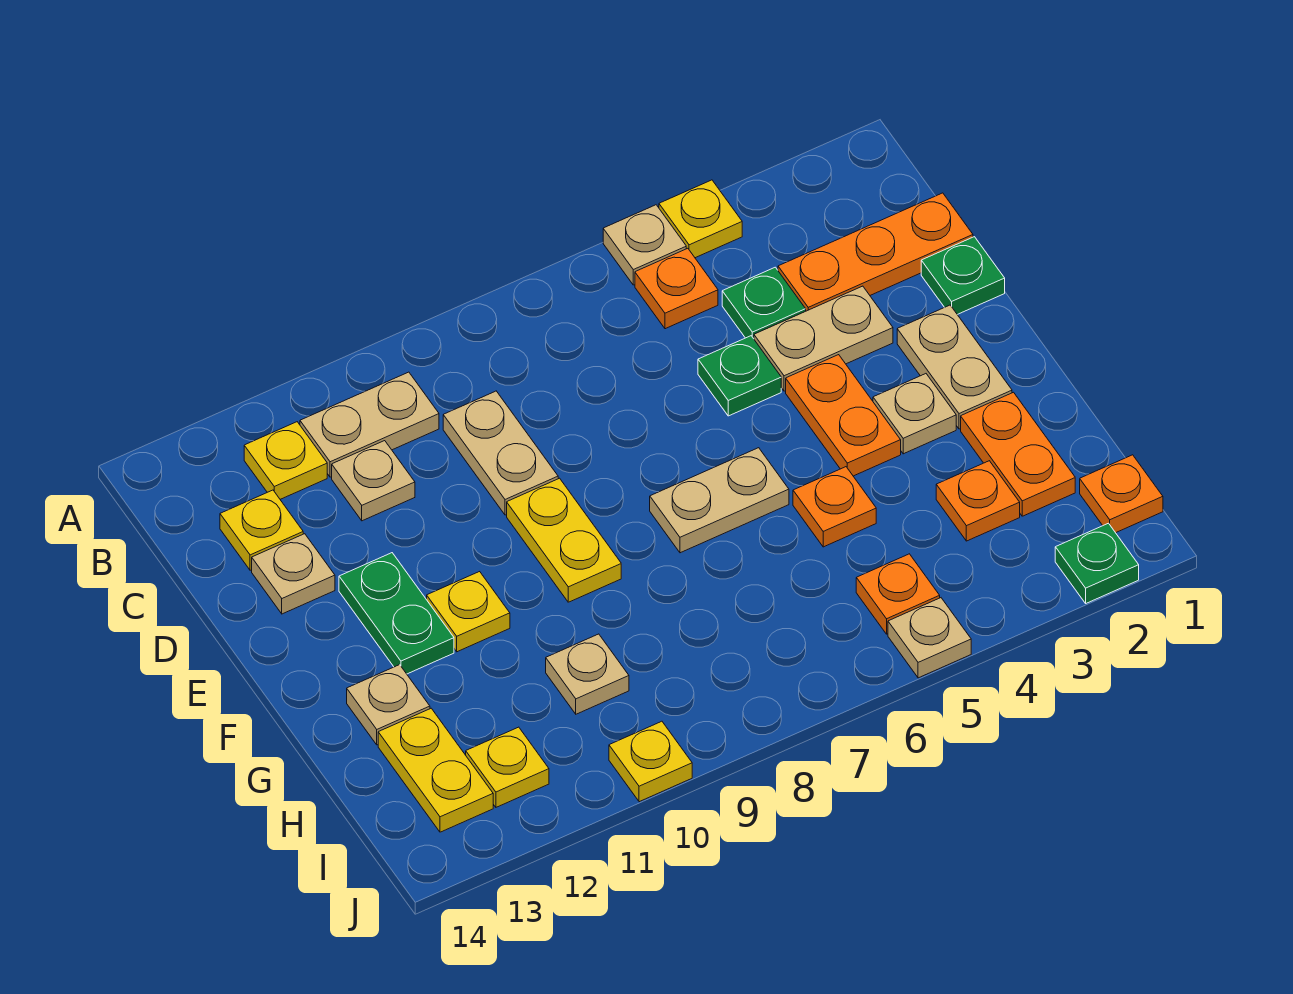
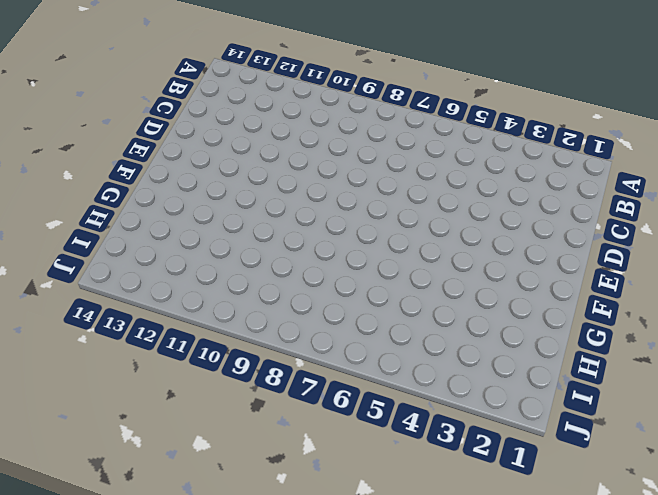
none -> yellow plate A4 level 1
none -> tan plate A5 level 1
none -> orange plate B5 level 1
none -> tan plate B10:B11 level 1

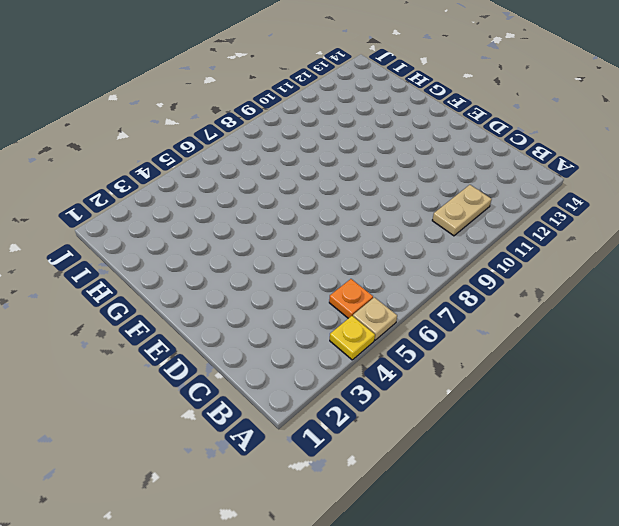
none -> yellow plate B12 level 1
none -> orange plate C1:C3 level 1
none -> green plate C4 level 1
none -> tan plate C9:D9 level 1

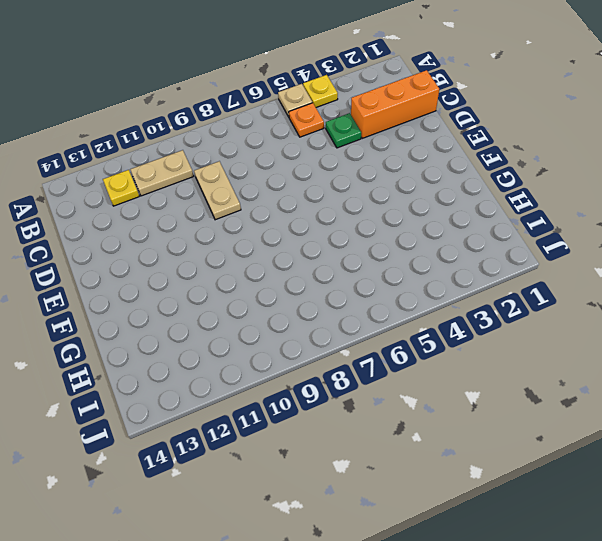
orange brick C1:C3 level 1 -> orange plate C1:C3 level 1
none -> tan plate C11 level 1
none -> yellow plate C13 level 1
none -> green plate D1 level 1
none -> tan plate D3:D4 level 1

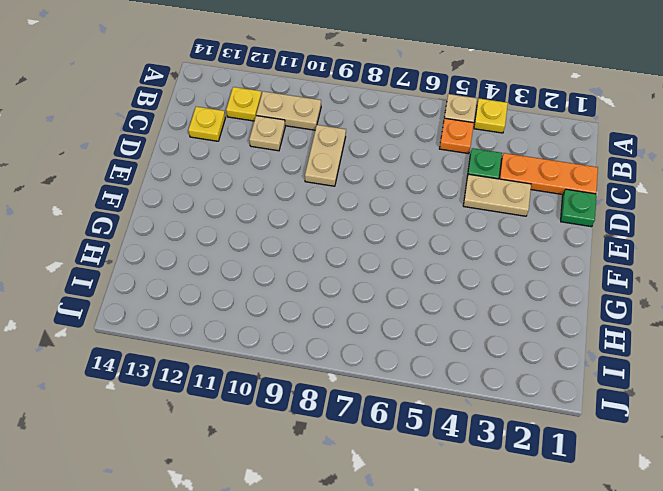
none -> green plate D5 level 1
none -> tan plate D13 level 1
none -> tan plate E2:F2 level 1
none -> orange plate E4:F4 level 1

